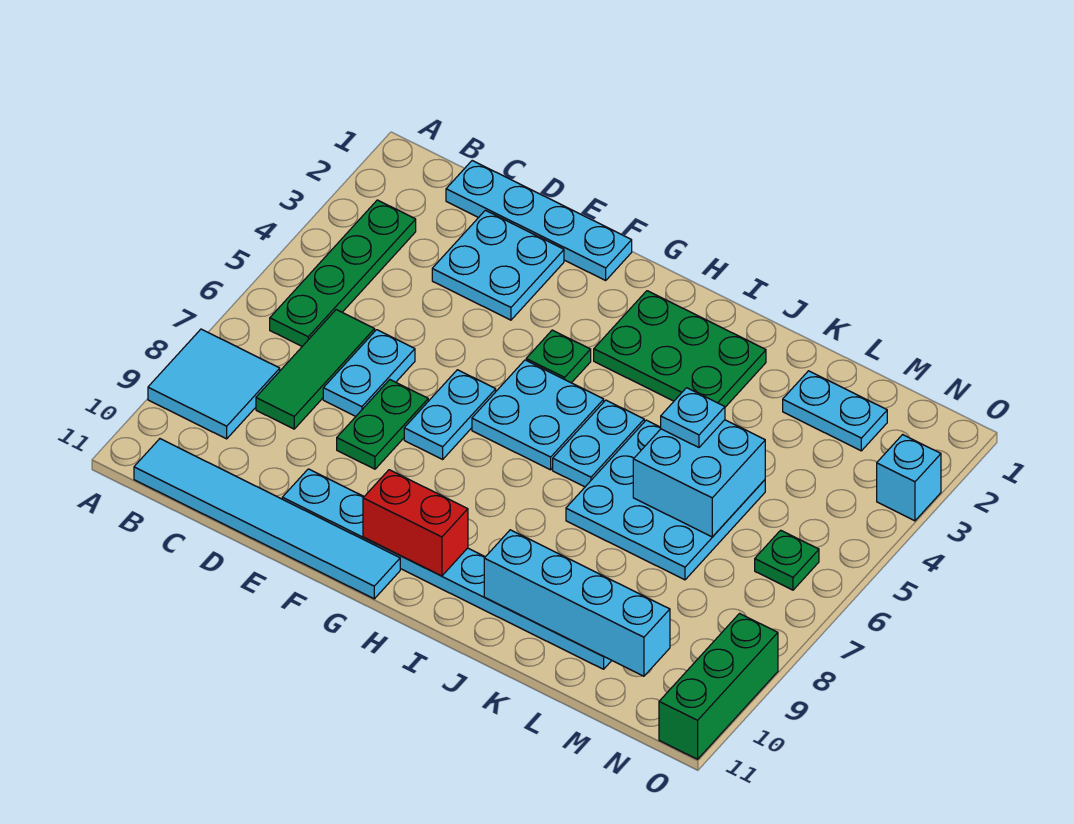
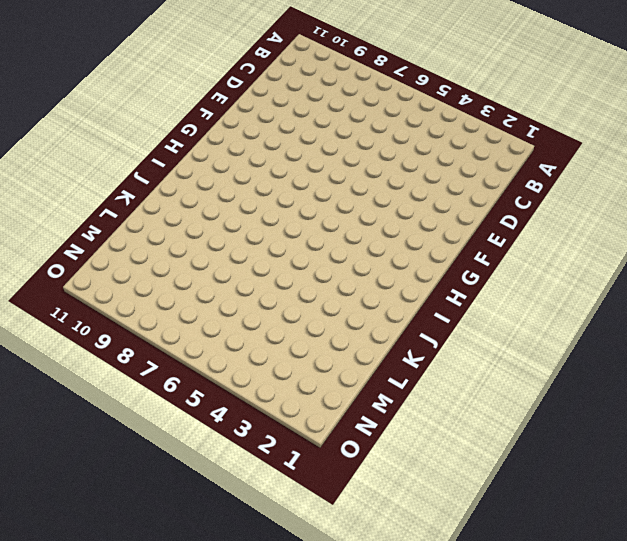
none -> cyan tile A8:B9 level 1
none -> green plate B3:B6 level 1
none -> cyan tile B11:G11 level 1

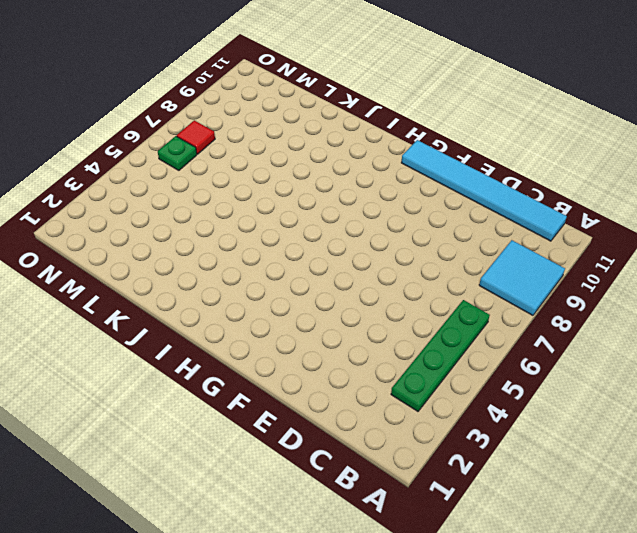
red tile N7 level 1 -> none
none -> cyan plate C1:F1 level 1
none -> green tile C6:C8 level 1
none -> cyan plate D2:E3 level 1

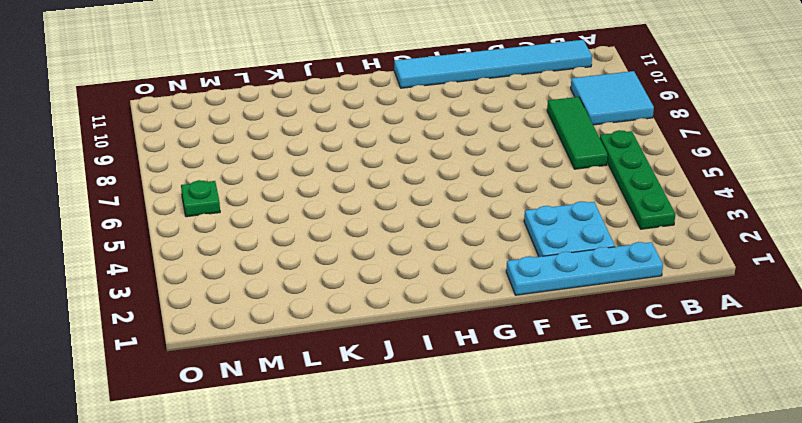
none -> cyan plate D6:D7 level 1
none -> green plate E7:E8 level 1
none -> cyan plate E10:L10 level 1

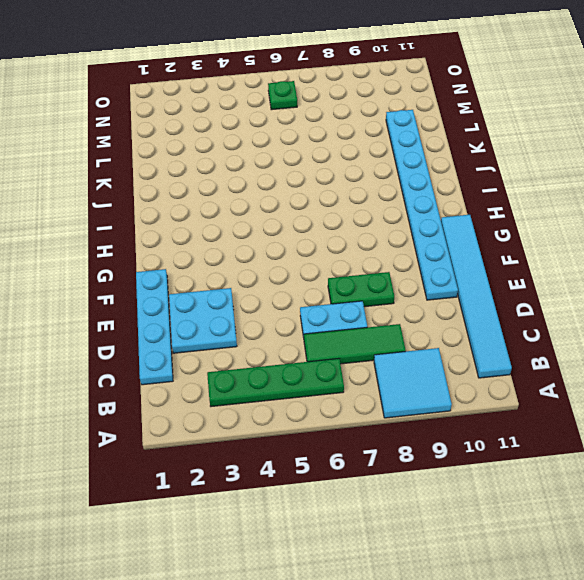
none -> cyan plate F6:F7 level 1
none -> green plate G4 level 1
none -> cyan plate G5:H6 level 1

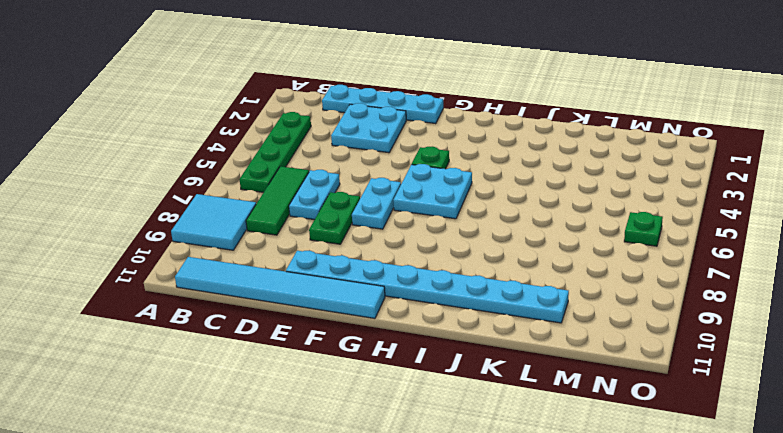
none -> green plate H2:J3 level 1
none -> cyan plate I5:I6 level 1
none -> cyan plate J5:L7 level 1

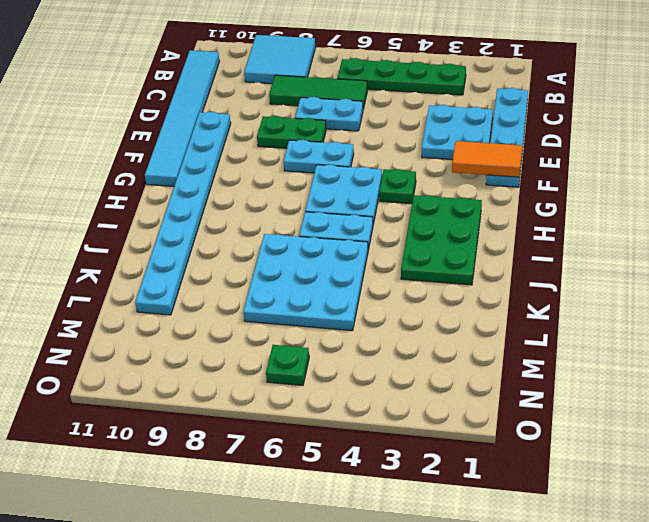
orange tile F1:F2 level 2 -> none
none -> cyan plate L2:M2 level 1
none -> cyan brick O3 level 1
none -> green brick O9:O11 level 1

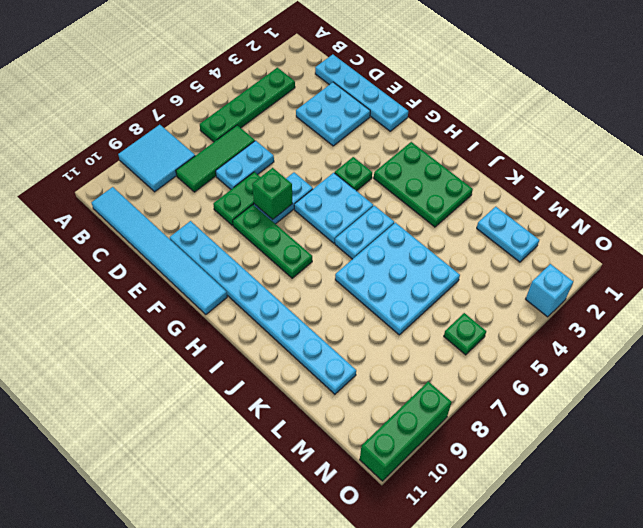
green brick F7 level 2 -> none
green plate F8:H8 level 1 -> none
none -> red brick G10:H10 level 2
none -> cyan brick J10:M10 level 2
none -> cyan brick K5:L6 level 2

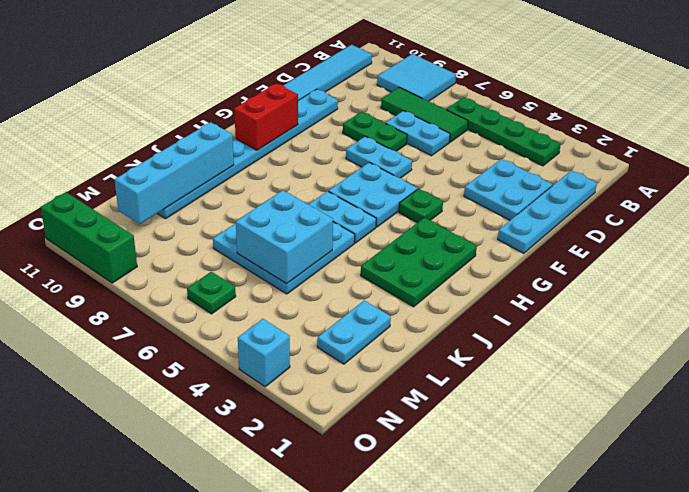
none -> cyan plate K5 level 3

